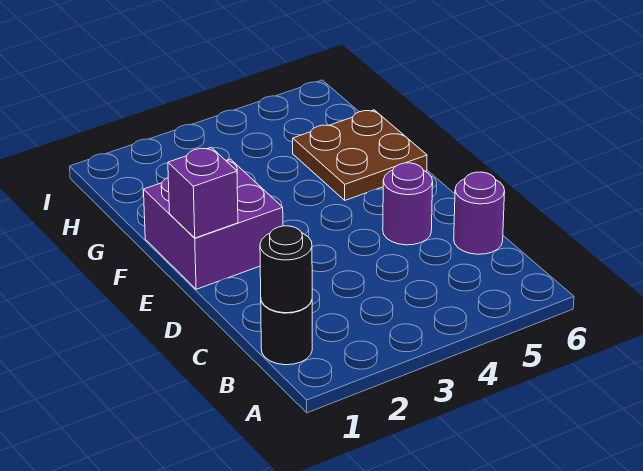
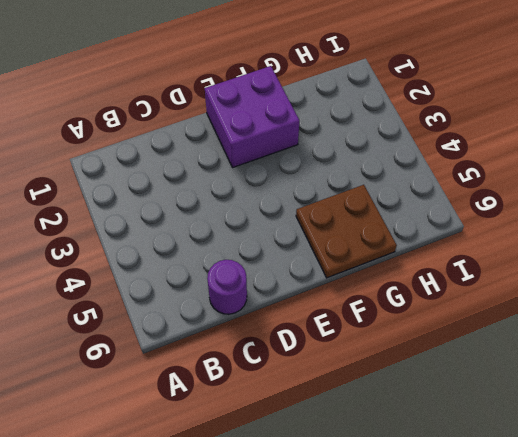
none -> black round brick B1 level 1
none -> purple round brick D5 level 1

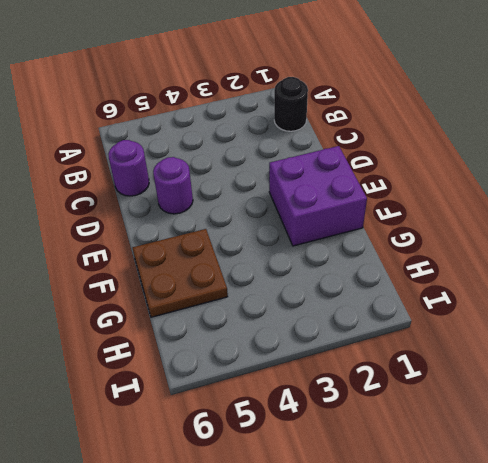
none -> black round brick B1 level 2
none -> purple brick E1 level 2

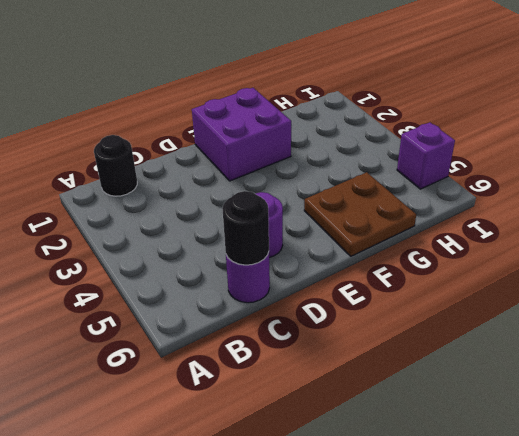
black round brick C6 level 2 -> black round brick B1 level 2
purple brick I5 level 1 -> purple brick E1 level 2

